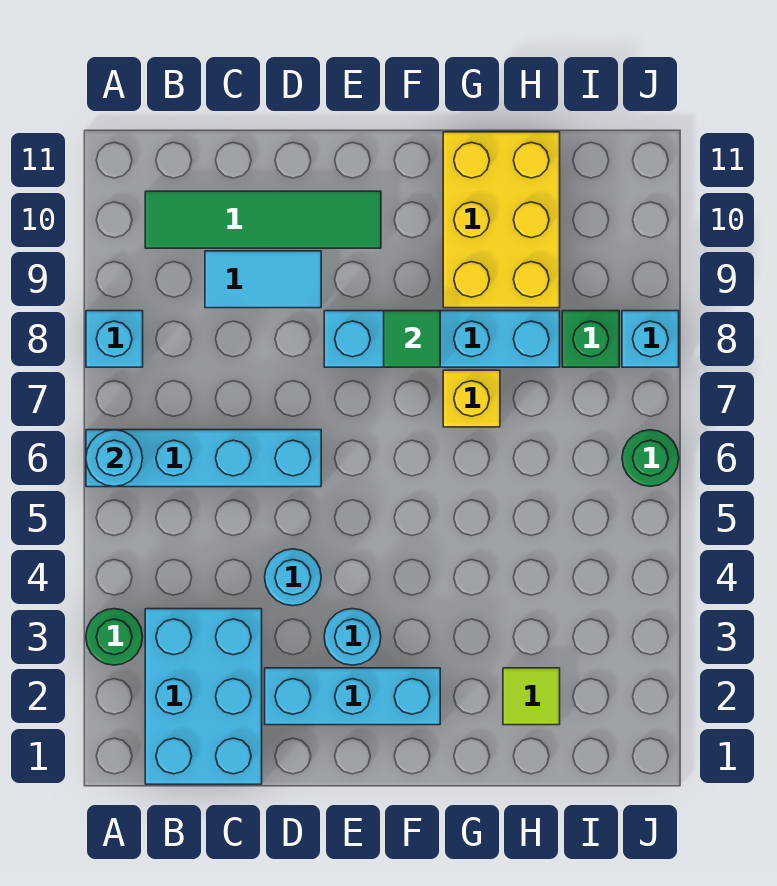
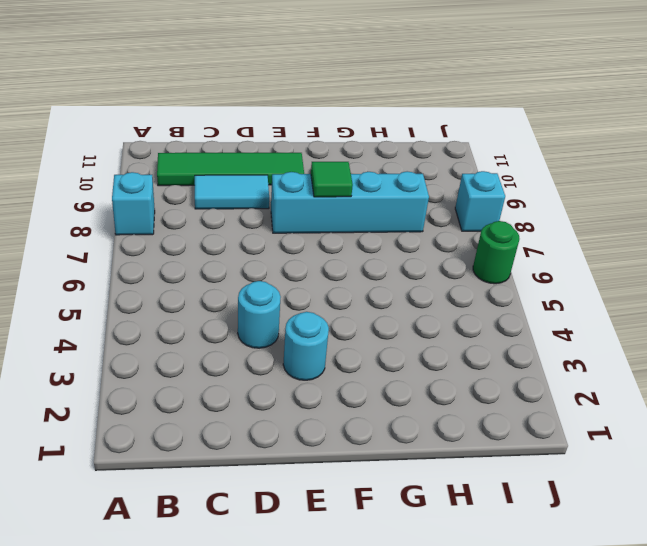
none -> green round brick A3 level 1
none -> cyan brick A6:D6 level 1
none -> cyan brick B1:C3 level 1

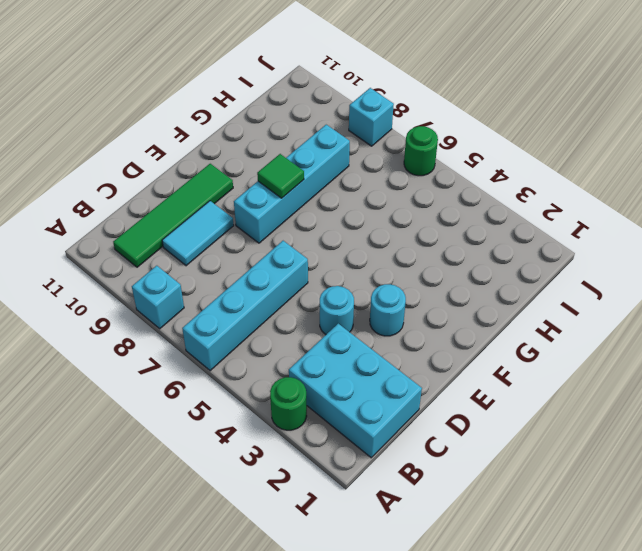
none -> cyan brick D2:F2 level 1
none -> yellow brick G7 level 1
none -> yellow brick G9:H11 level 1

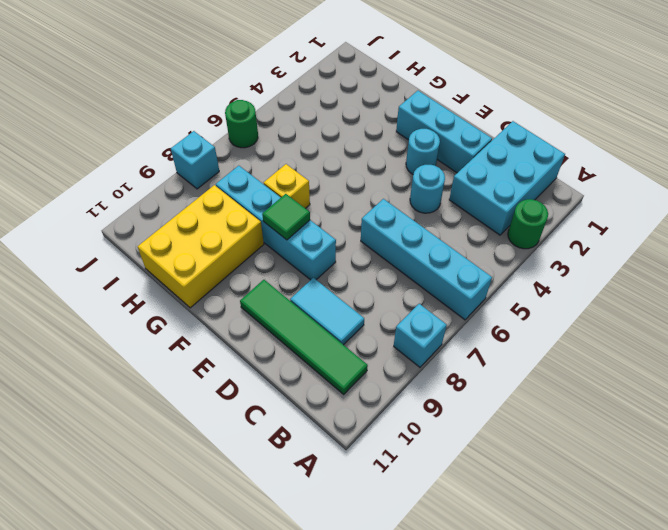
none -> lime tile H2 level 1
none -> green brick I8 level 1
none -> cyan round brick A6 level 2

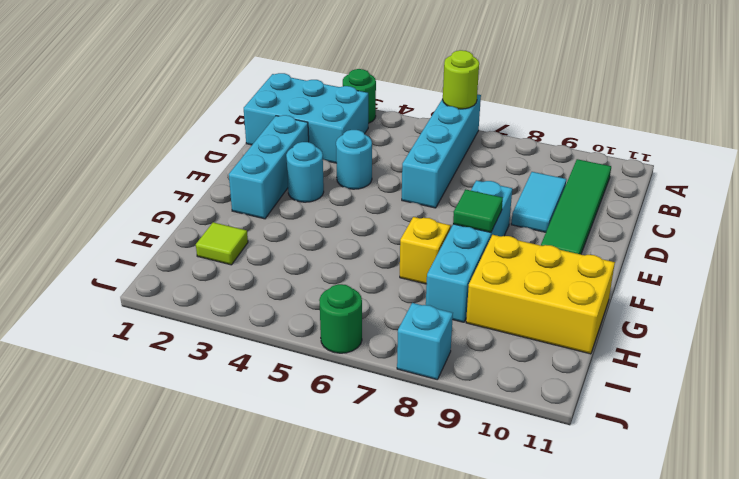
lime round brick A6 level 2 -> cyan round brick A6 level 2
none -> cyan brick A8 level 1
none -> green brick I8 level 1

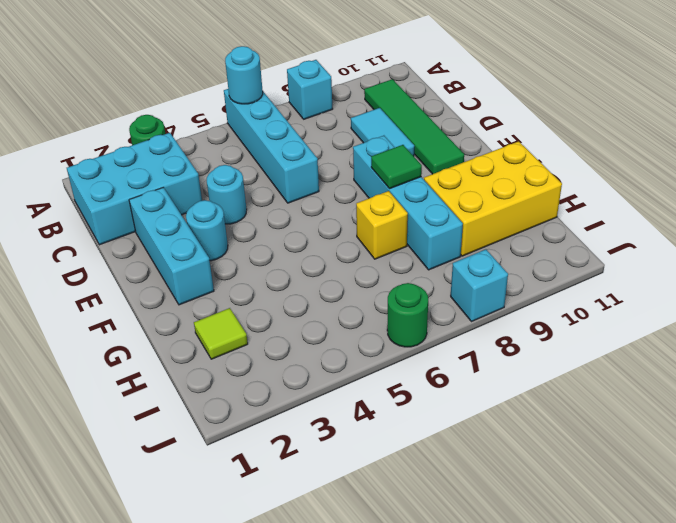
none -> green brick I8 level 1

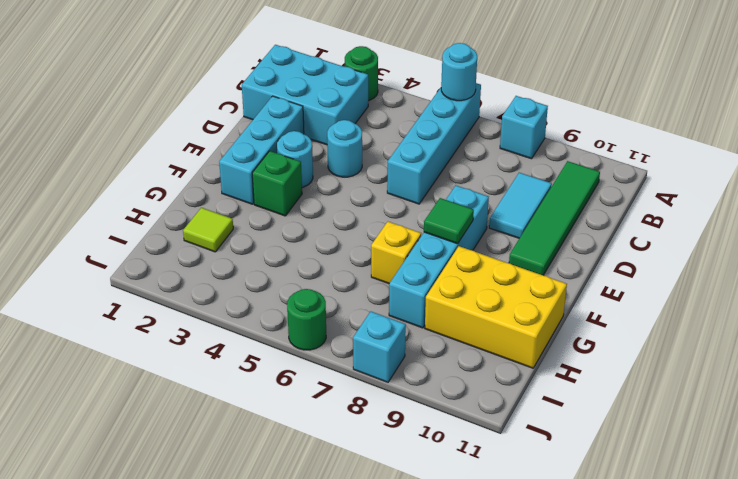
green brick F3 level 1 -> green brick I8 level 1

